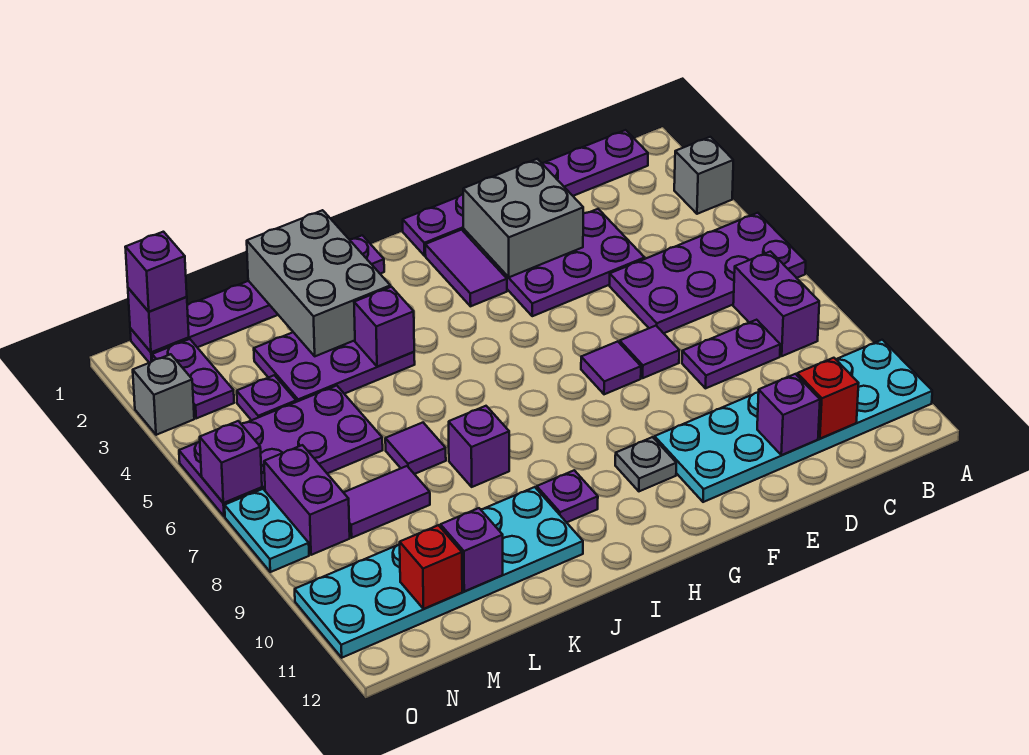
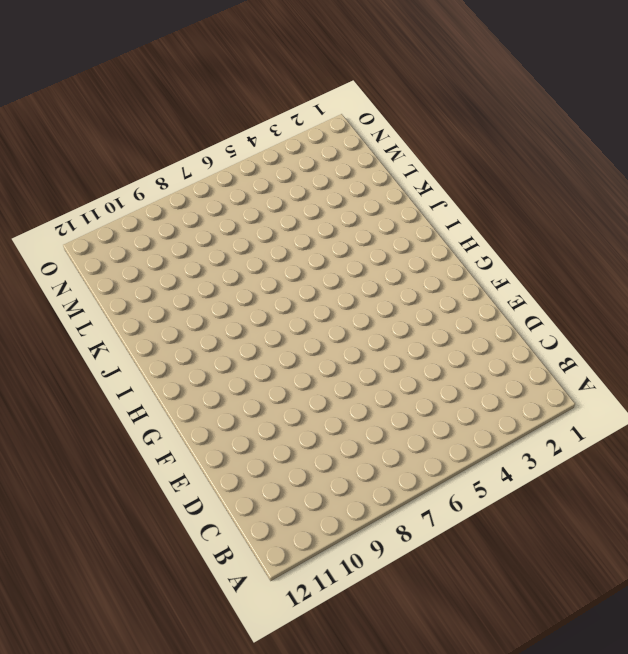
none -> grey brick A3 level 1
none -> purple plate A5:D6 level 1
none -> cyan plate A10:F11 level 1
none -> purple plate B1:G1 level 1

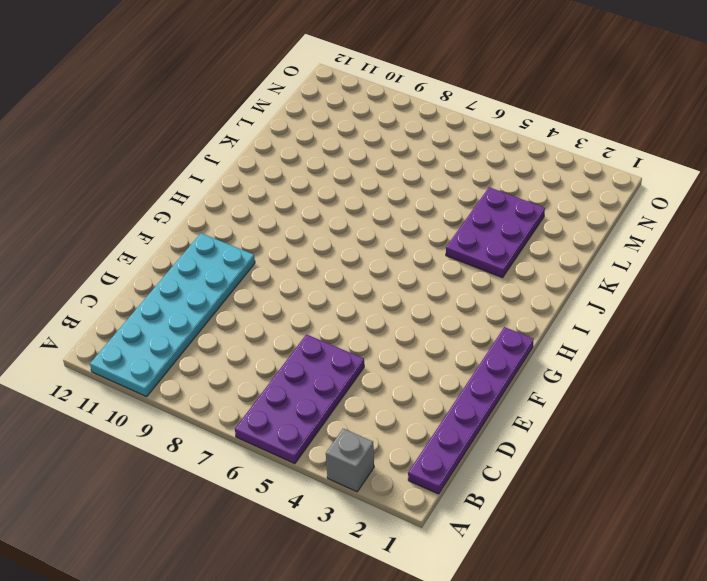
none -> purple brick B7:B8 level 1
none -> purple plate C8:D8 level 1
none -> purple plate D3:F4 level 1
none -> purple tile E7 level 1

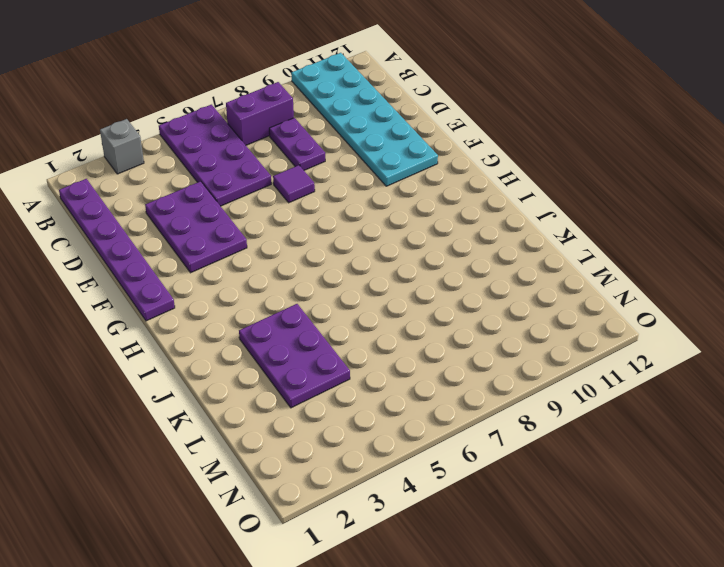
none -> purple tile F7 level 1
none -> purple tile G2:G3 level 1
none -> grey plate G10 level 1
none -> purple plate I1:N1 level 1

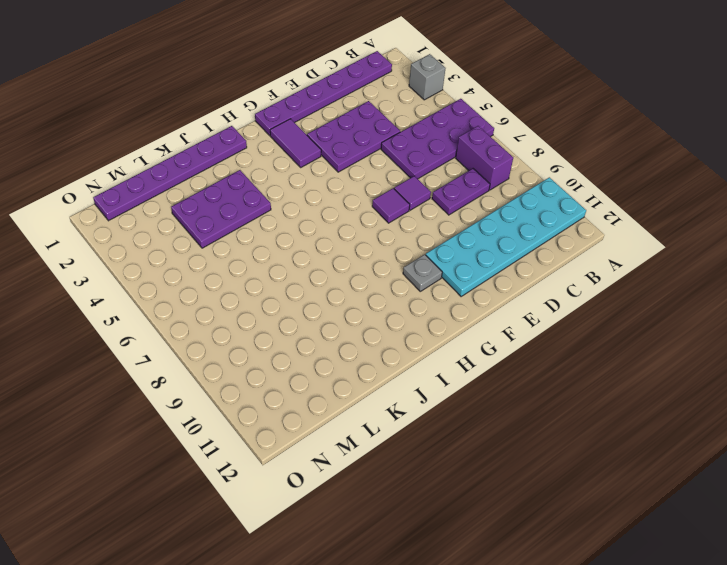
none -> purple plate I10 level 1
none -> purple brick J8 level 1
none -> cyan plate J10:O11 level 1
none -> purple tile K7 level 1

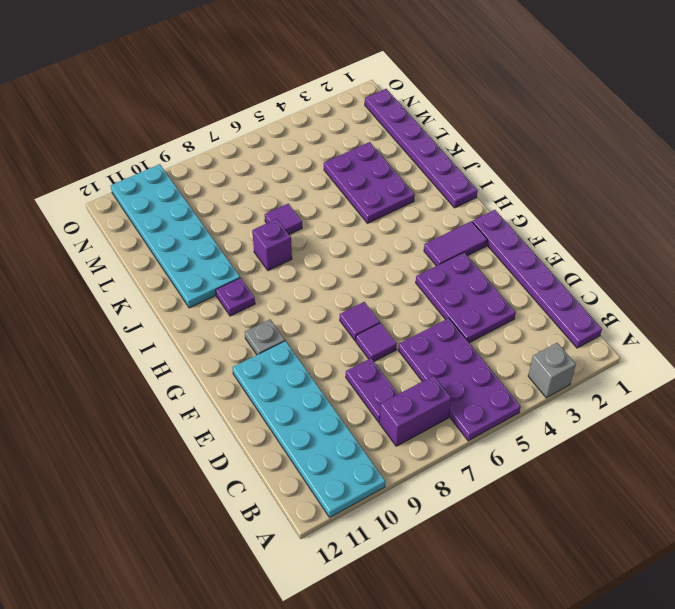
none -> purple plate L5:O6 level 1
none -> purple tile L8:M8 level 1
none -> purple plate M4 level 1
none -> purple plate N2:N3 level 1

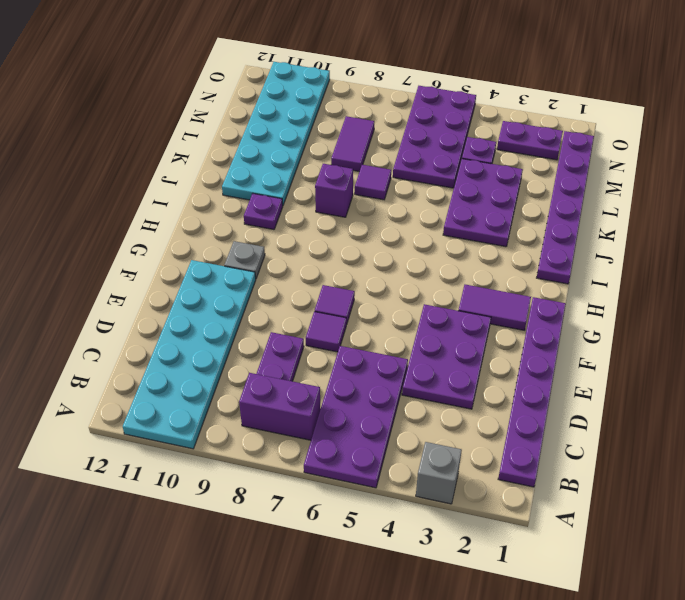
none -> purple brick N7:N8 level 1
none -> grey brick O3 level 1
none -> cyan plate O7:O8 level 1
none -> red brick C11 level 2

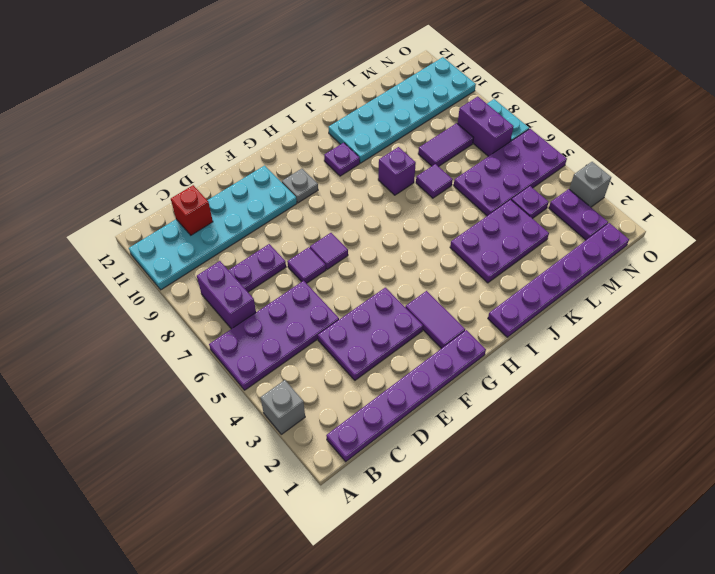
none -> purple brick D11 level 2
none -> grey brick E2:F3 level 2
none -> grey brick J1:K3 level 2
none -> purple brick J4 level 2

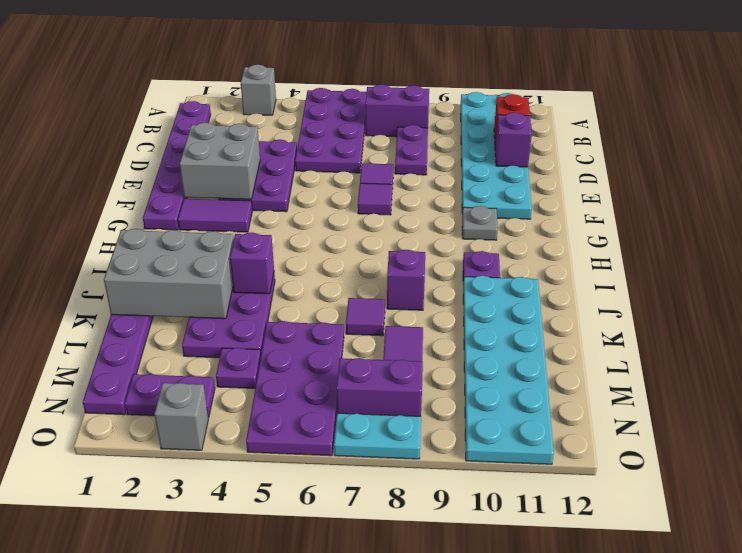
none -> purple brick L11 level 2
none -> red brick M11 level 2
none -> purple brick N1 level 2
none -> purple brick O6 level 2

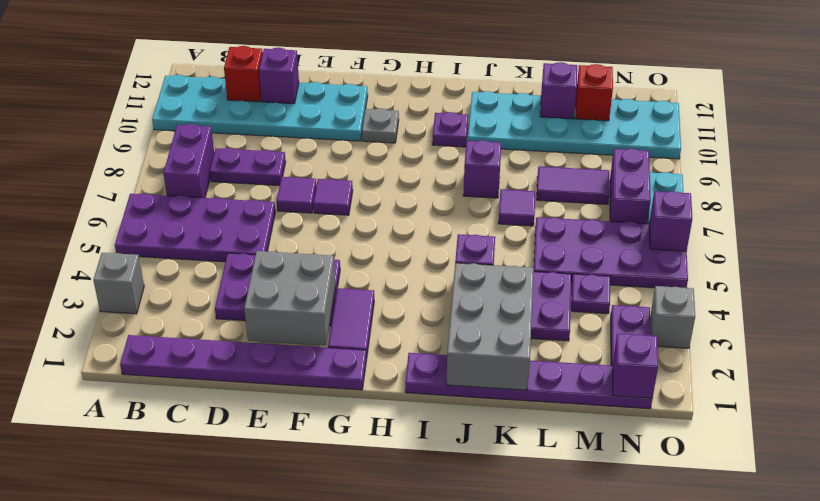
none -> purple brick N1 level 3

